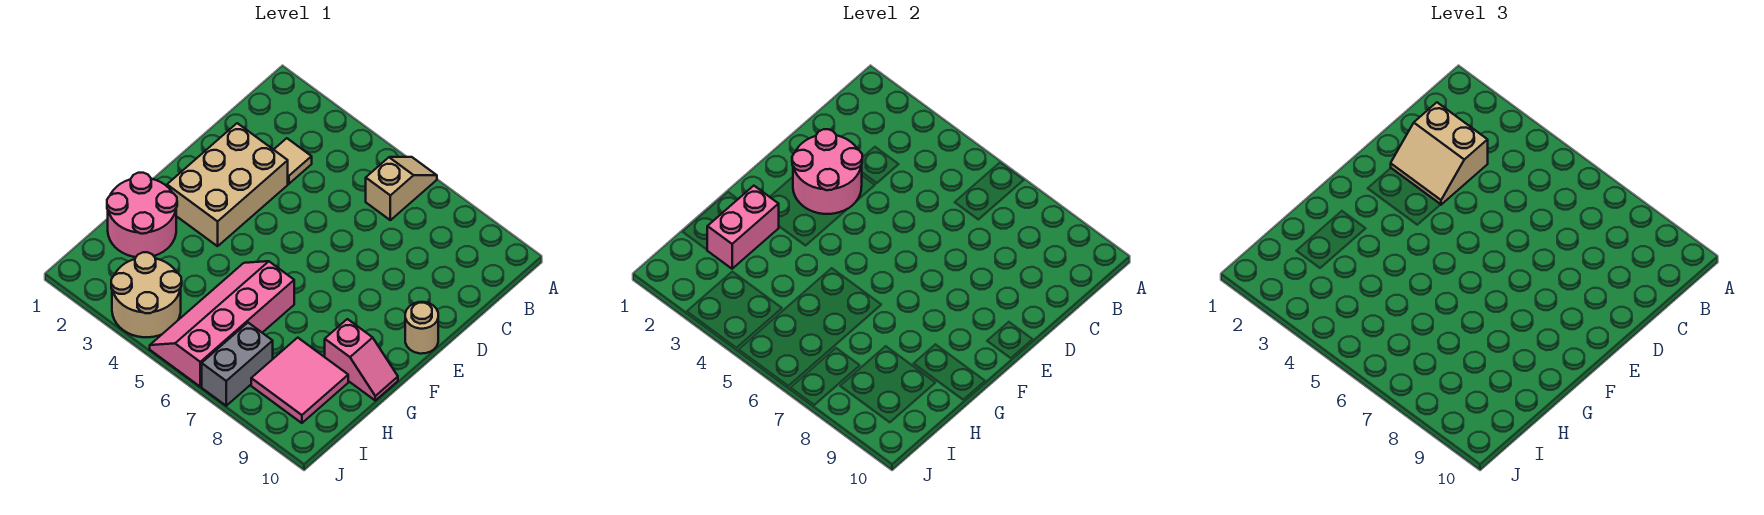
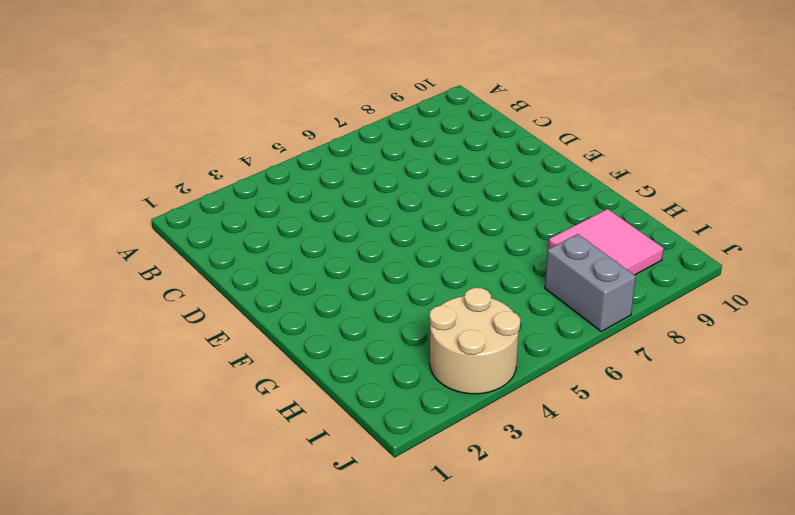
none -> tan slope A6:B6 level 1 top B
none -> tan tile C3 level 1
none -> tan brick D2:F3 level 1

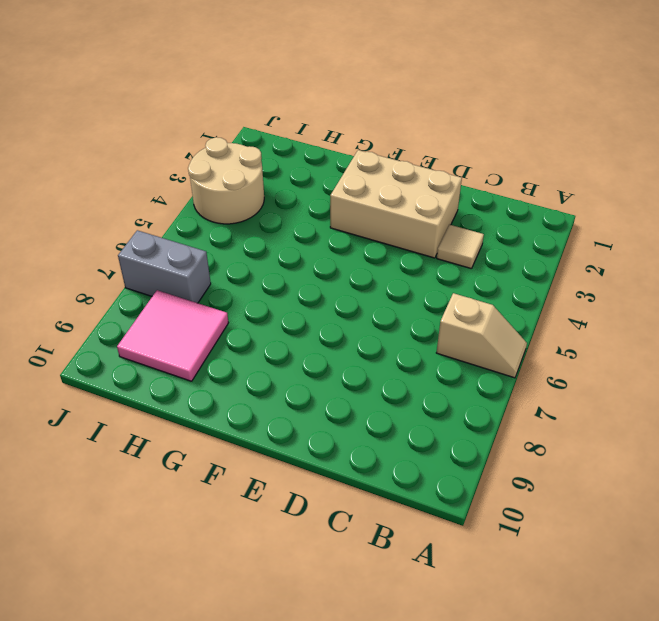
none -> tan round brick E10 level 1
none -> pink round brick G1:H2 level 1
none -> pink slope G5:J6 level 1 top 6

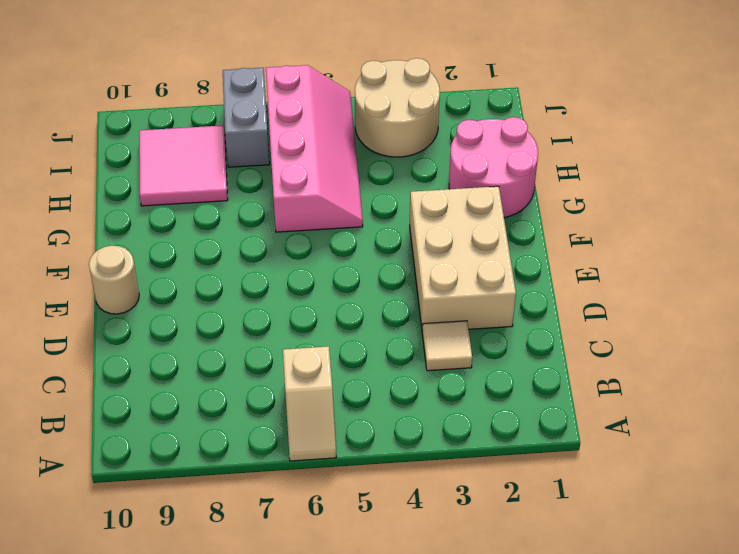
none -> pink slope G9:G10 level 1 top 9
none -> pink round brick D2:E3 level 2
none -> pink brick G2:H2 level 2

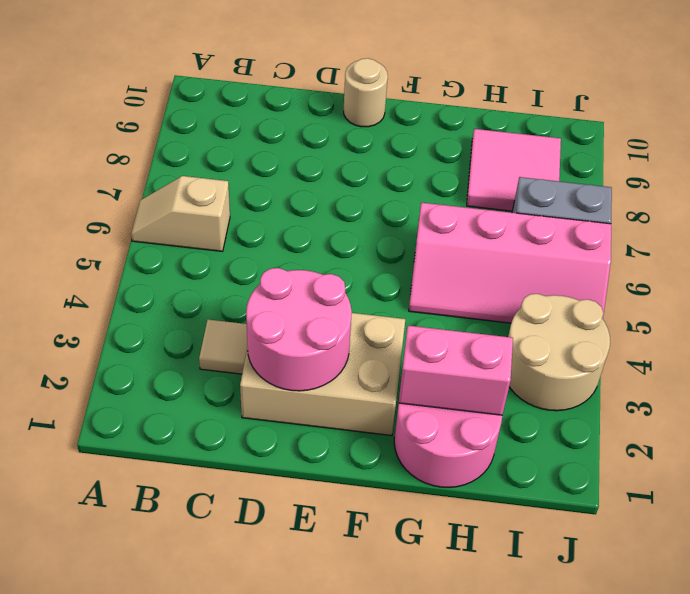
none -> pink slope G9:G10 level 1 top 9
none -> tan slope C2:D3 level 3 top C

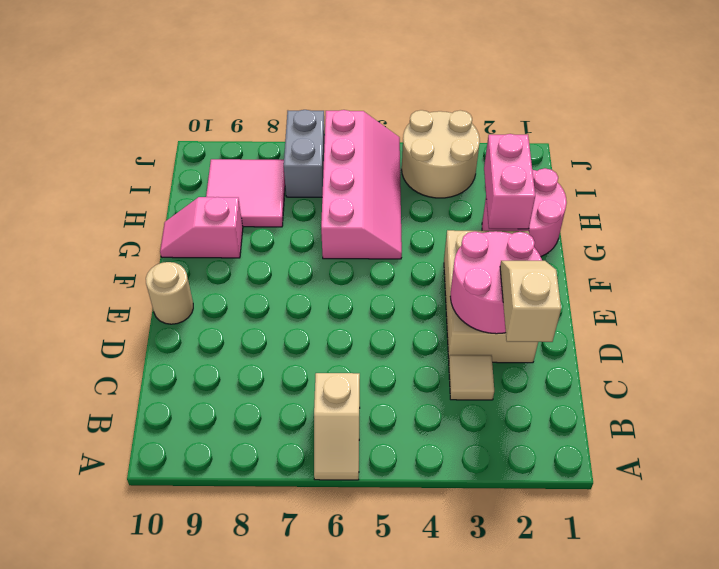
tan slope C2:D2 level 3 top C -> tan slope C2:D3 level 3 top C

